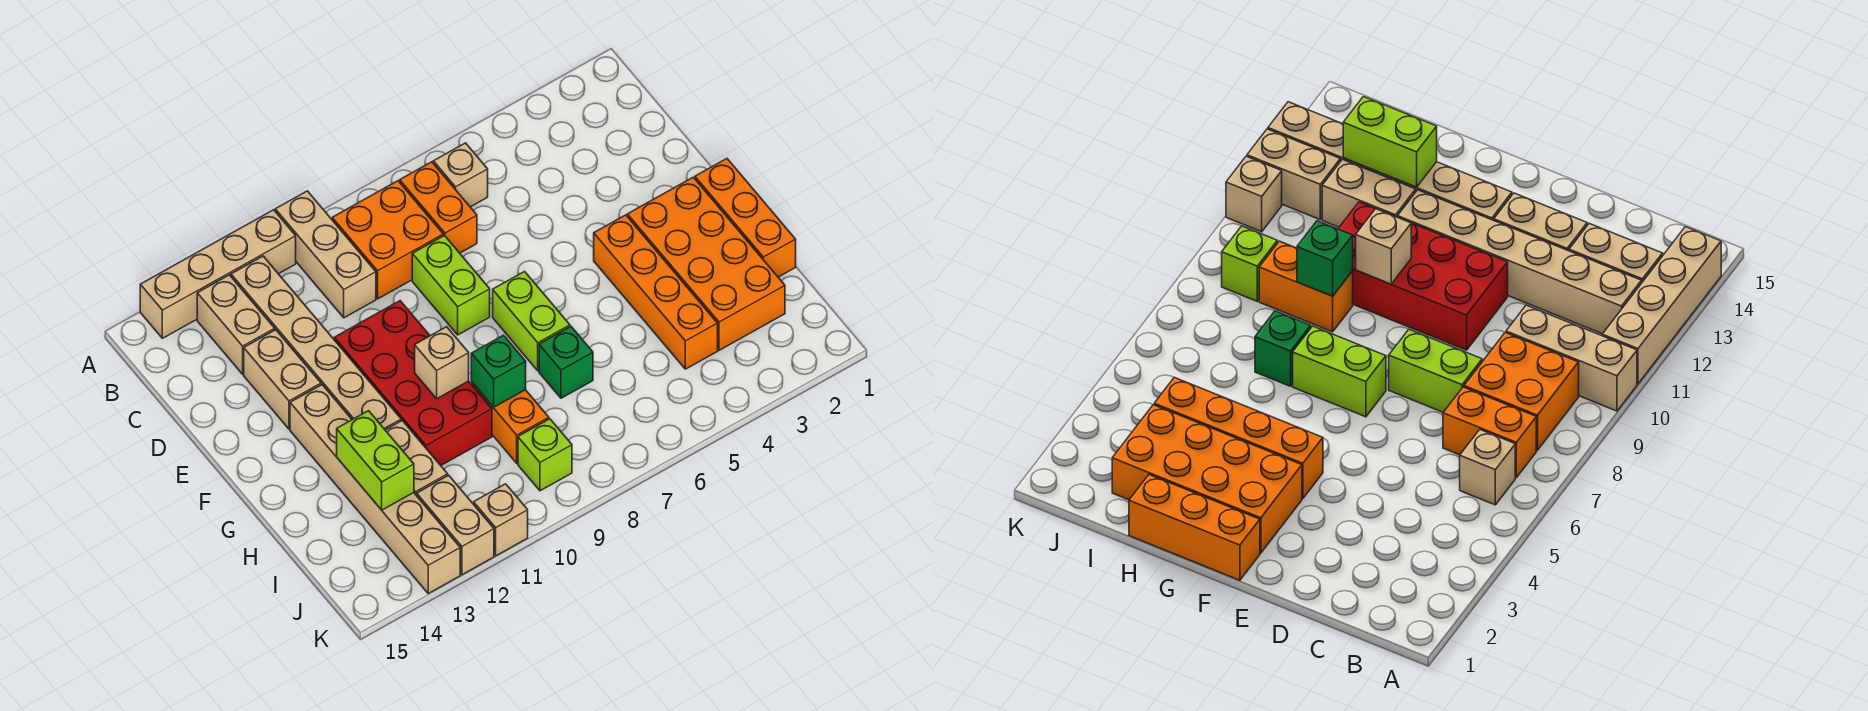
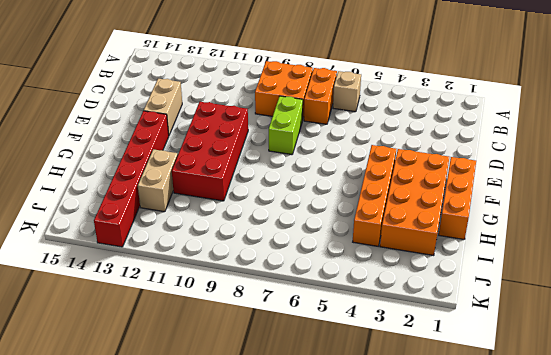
red brick F13:K13 level 1 -> tan brick F13:K13 level 1
none -> tan brick A10:C10 level 1
none -> tan brick A11:A14 level 1
none -> tan brick B12:G12 level 1

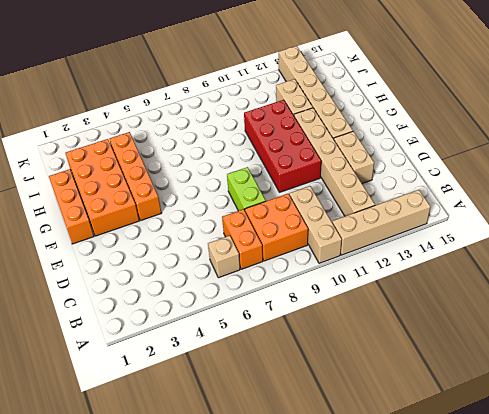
none -> tan brick B13:C13 level 1
none -> lime brick F7:G7 level 1
none -> green brick H7 level 1

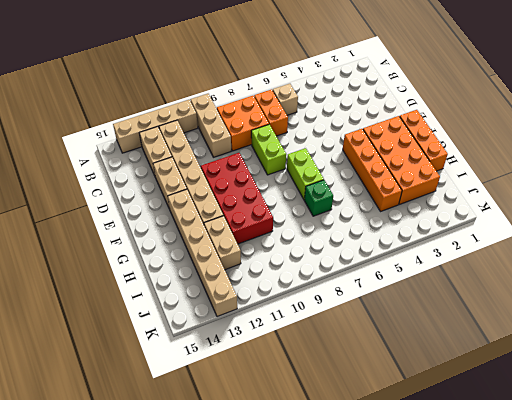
none -> orange brick H9:I9 level 1
none -> lime brick J9 level 1
none -> tan brick J12:K12 level 1

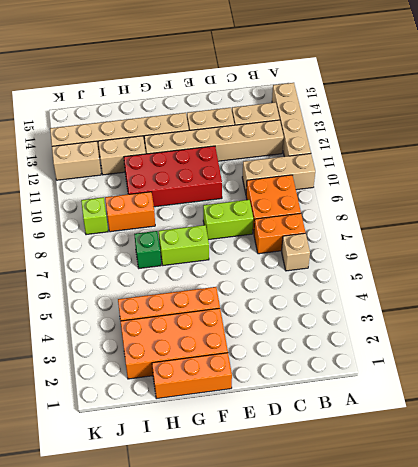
none -> tan brick K11 level 1
none -> tan brick G10 level 2
none -> green brick H9 level 2

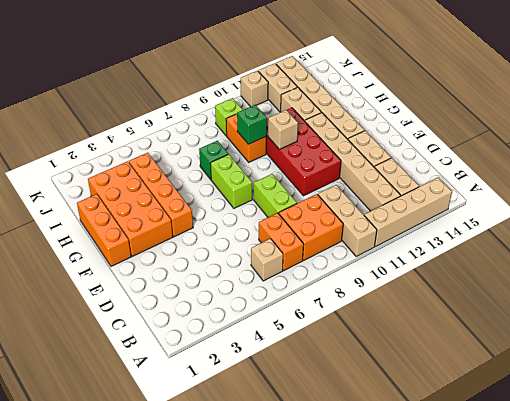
none -> lime brick H13:I13 level 2

